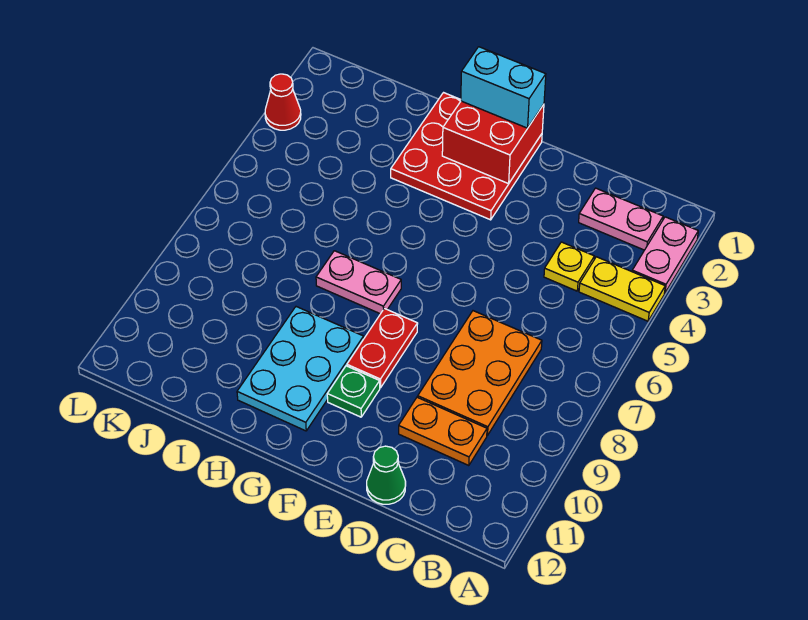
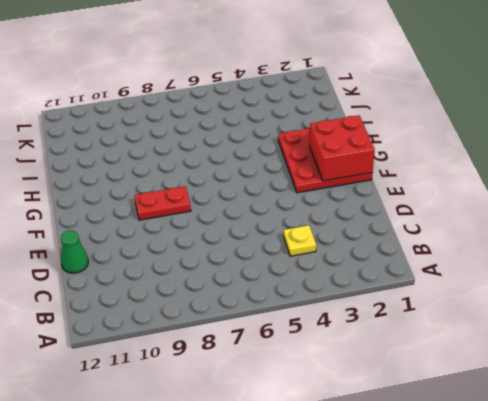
none -> pink plate A2:A3 level 1
none -> yellow plate A4:B4 level 1
none -> pink plate B2:C2 level 1

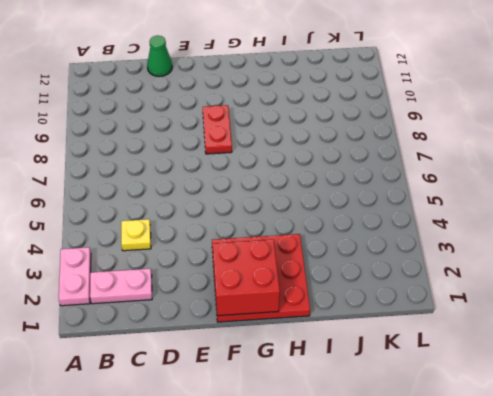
none -> yellow plate A4:B4 level 1
none -> orange plate C7:D9 level 1
none -> orange plate C10:D10 level 1

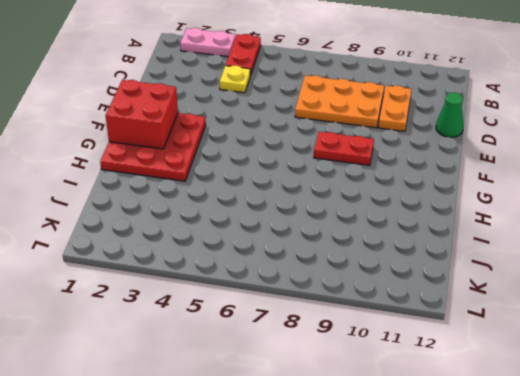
red plate A4:B4 level 1 -> yellow plate A4:B4 level 1
none -> pink plate B2:C2 level 1
none -> green plate F10 level 1
none -> pink plate G7:H7 level 1

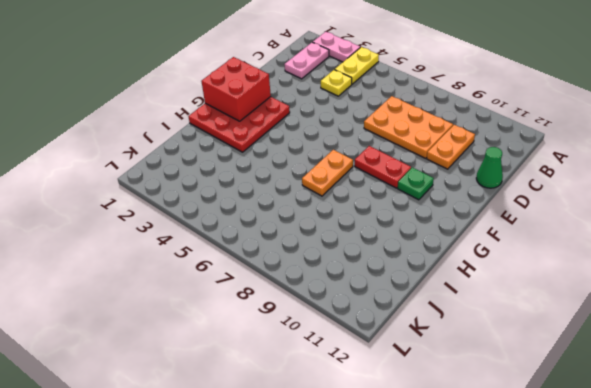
orange plate G7:H7 level 1 -> pink plate G7:H7 level 1
none -> cyan plate G9:H11 level 1
none -> red cone L3 level 1
none -> cyan brick F1:G1 level 3

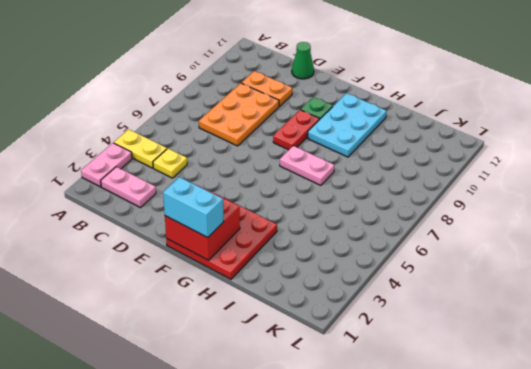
none -> red cone L3 level 1

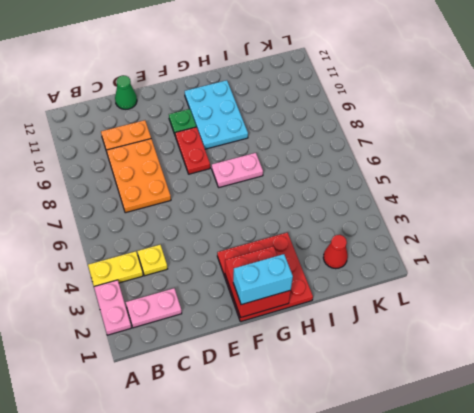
red cone J2 level 1 -> red cone L3 level 1

